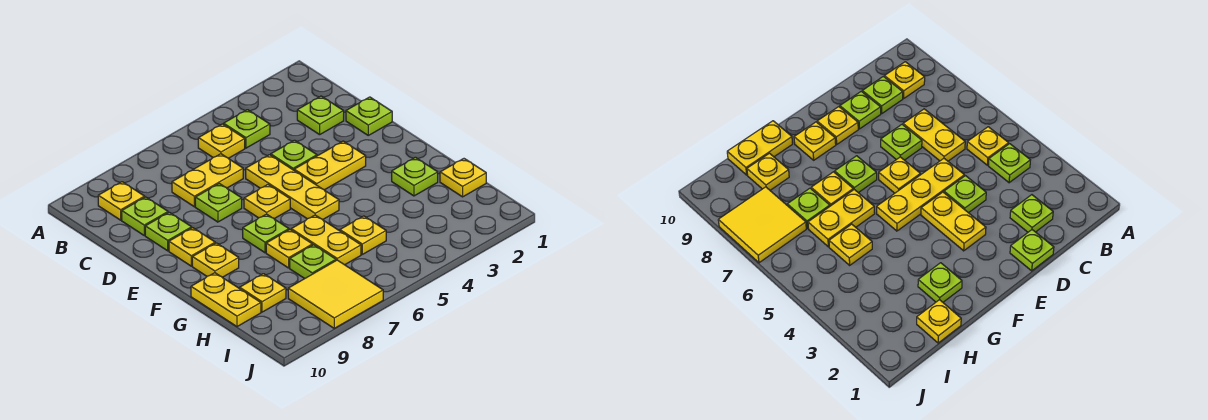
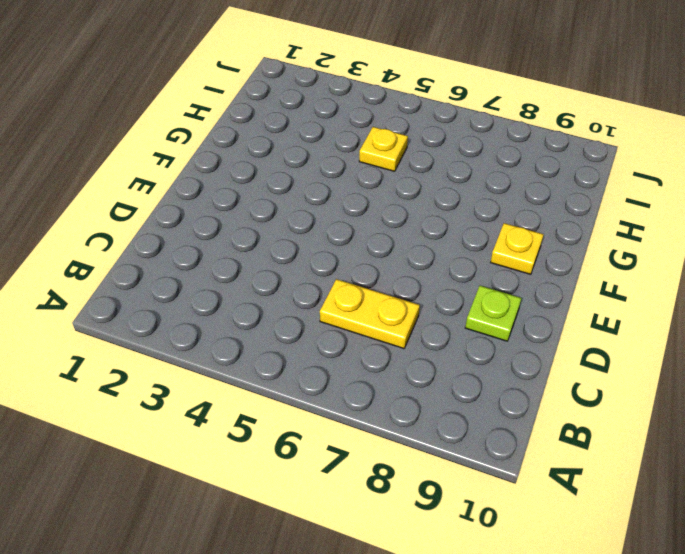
none -> lime plate B4 level 1
none -> yellow plate B5 level 1
none -> yellow plate B9 level 1

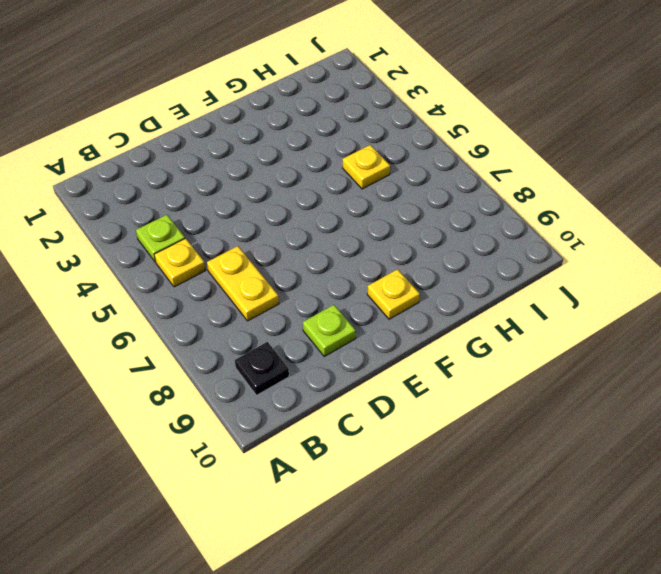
black plate B9 level 1 -> yellow plate B9 level 1
none -> lime plate C2 level 1
none -> lime plate C9 level 1
none -> lime plate D1 level 1

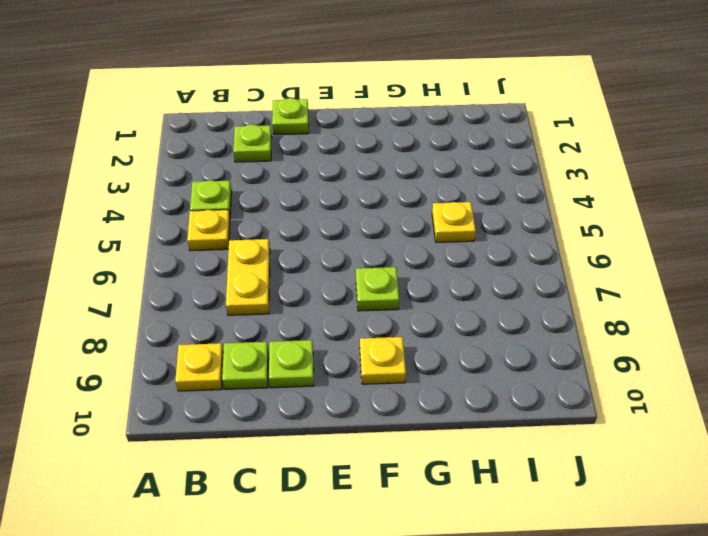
none -> lime plate D4 level 1
none -> yellow plate D5:F5 level 1
none -> lime plate D7 level 1

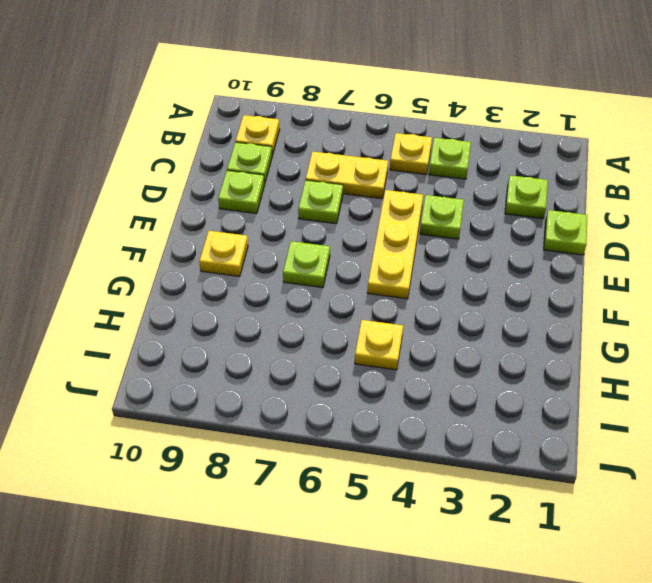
none -> yellow plate E3:E4 level 1
none -> yellow plate E6 level 1
none -> yellow plate E9 level 1

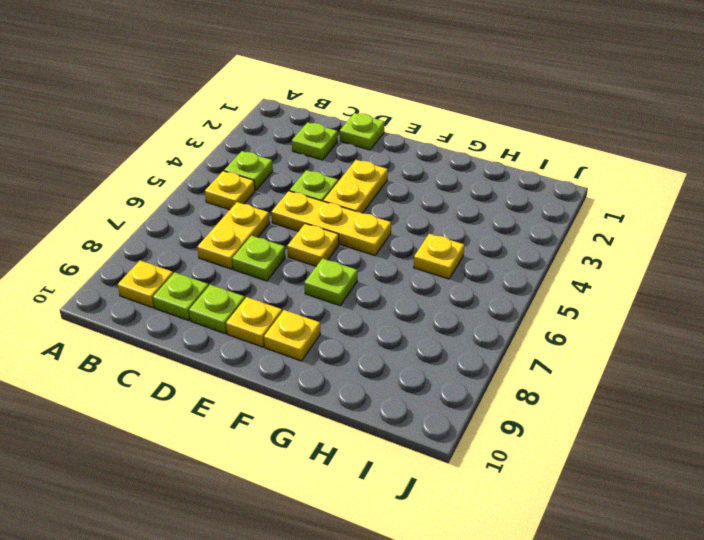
none -> lime plate G2 level 1
none -> yellow plate G6:H6 level 1
none -> yellow plate G7 level 1

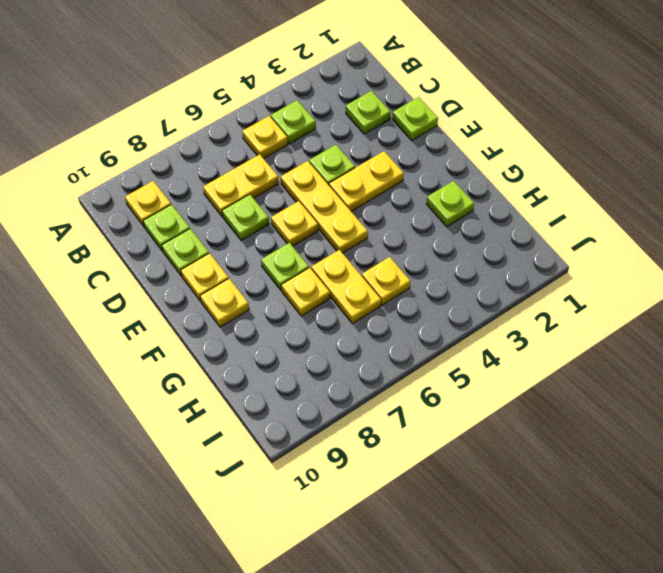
none -> yellow plate G10:H10 level 1
none -> yellow plate H1 level 1
none -> lime plate H7 level 1

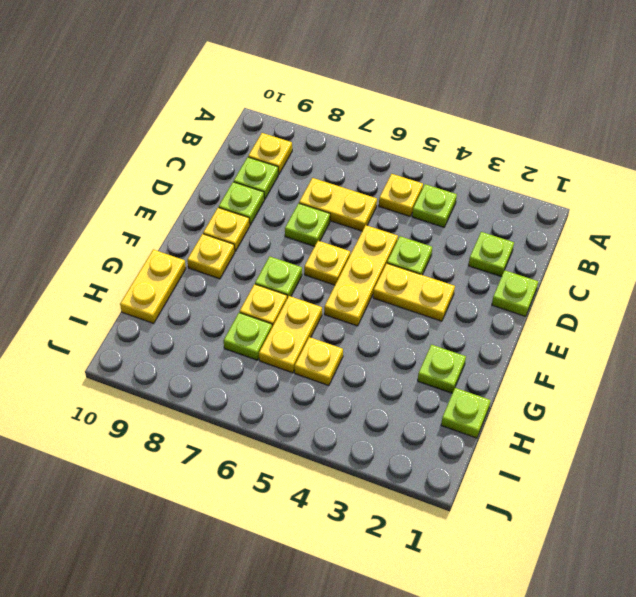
lime plate H1 level 1 -> yellow plate H1 level 1
none -> yellow plate H9 level 1
none -> yellow tile I7:J8 level 1

